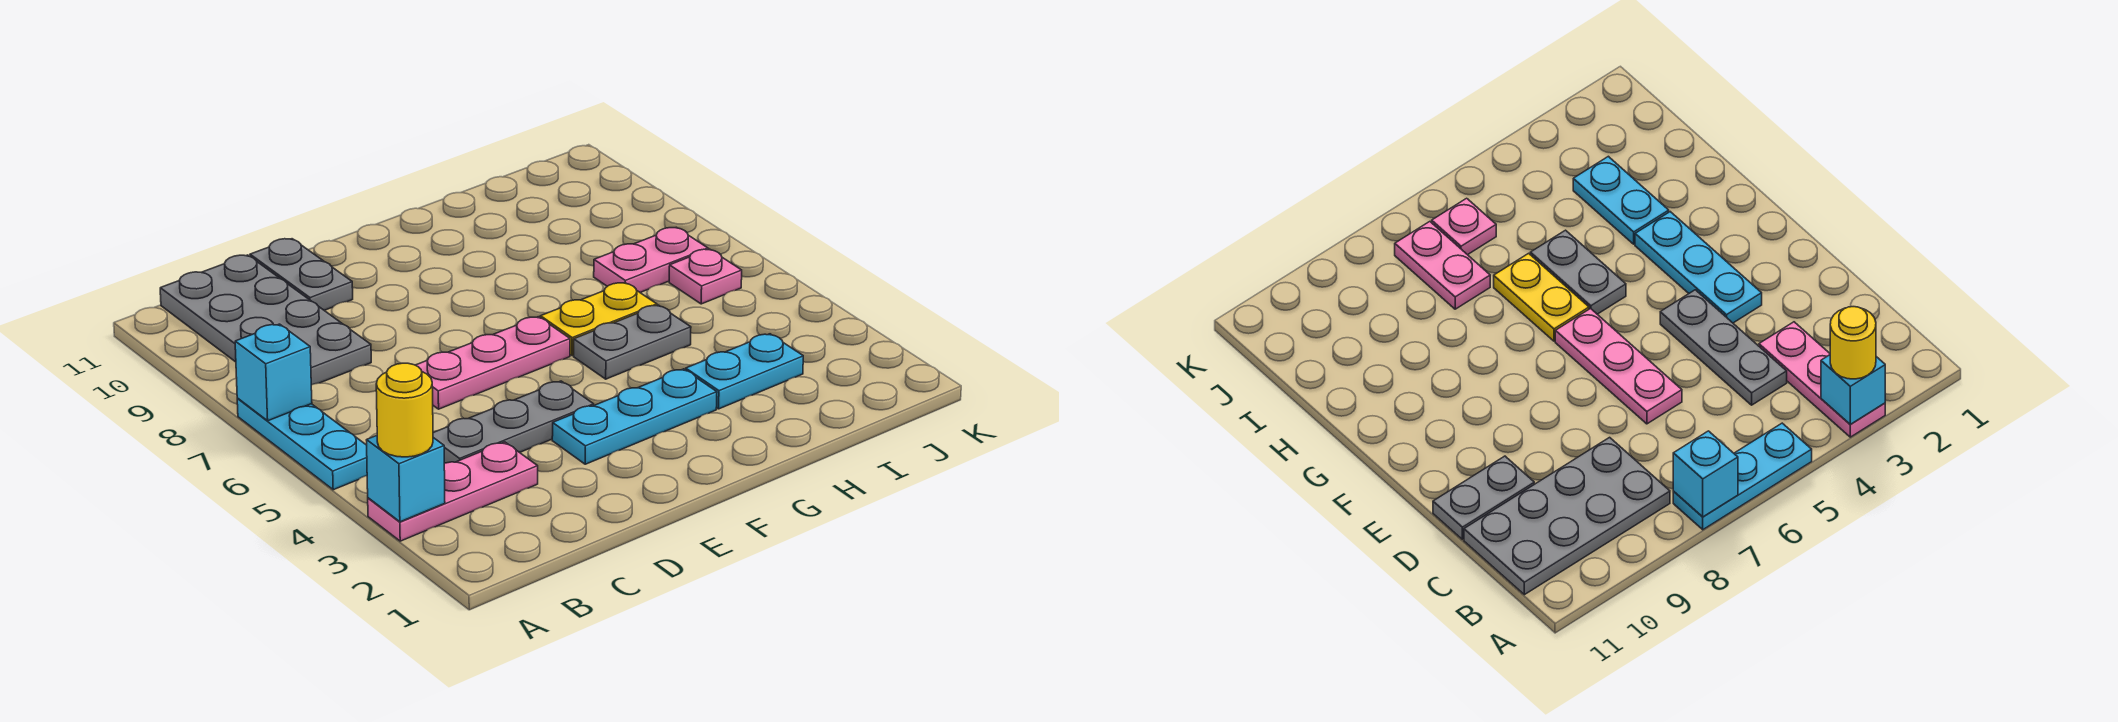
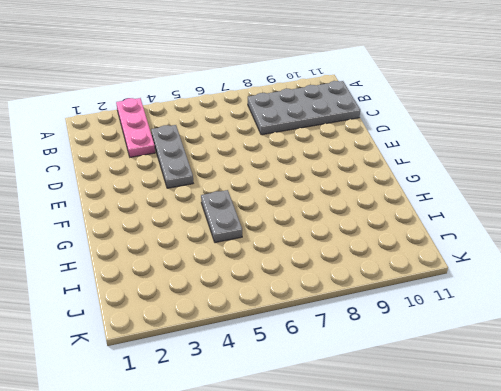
none -> cyan plate A5:A7 level 1
none -> pink plate D6:F6 level 1
none -> grey plate D10:D11 level 1

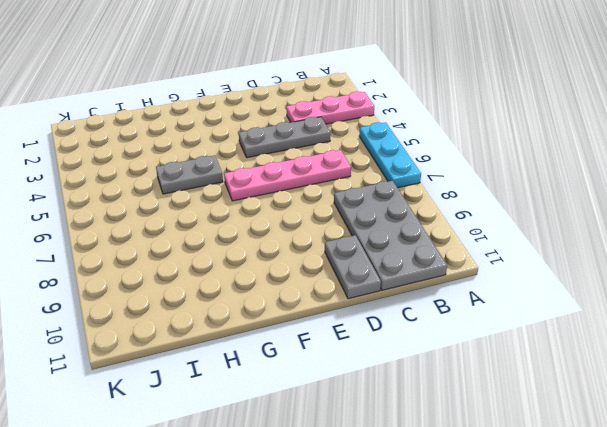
pink plate C6:F6 level 1 -> pink plate D6:F6 level 1
none -> cyan plate E3:G3 level 1
none -> yellow plate G6:H6 level 1
none -> cyan plate H3:I3 level 1

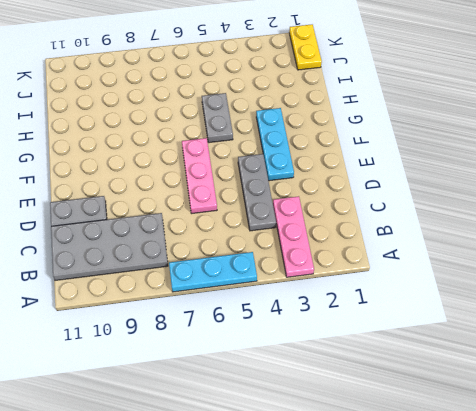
yellow plate J1:K1 level 1 -> yellow plate G6:H6 level 1
none -> cyan plate H3:I3 level 1
none -> pink plate I7:J7 level 1
none -> pink plate J6 level 1

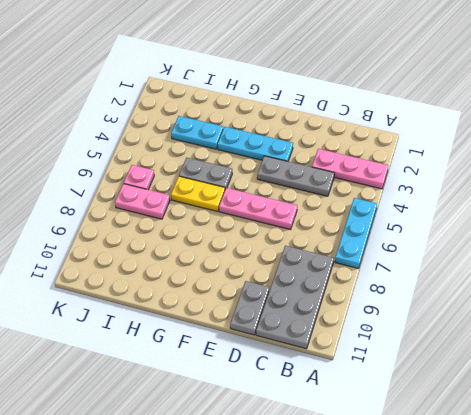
none -> cyan brick A3 level 2
none -> cyan brick A7 level 2
none -> yellow round brick A3 level 3

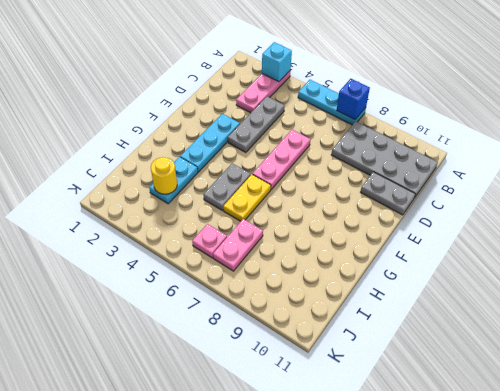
blue brick A7 level 2 -> cyan brick A7 level 2
yellow round brick I3 level 2 -> yellow round brick A3 level 3

